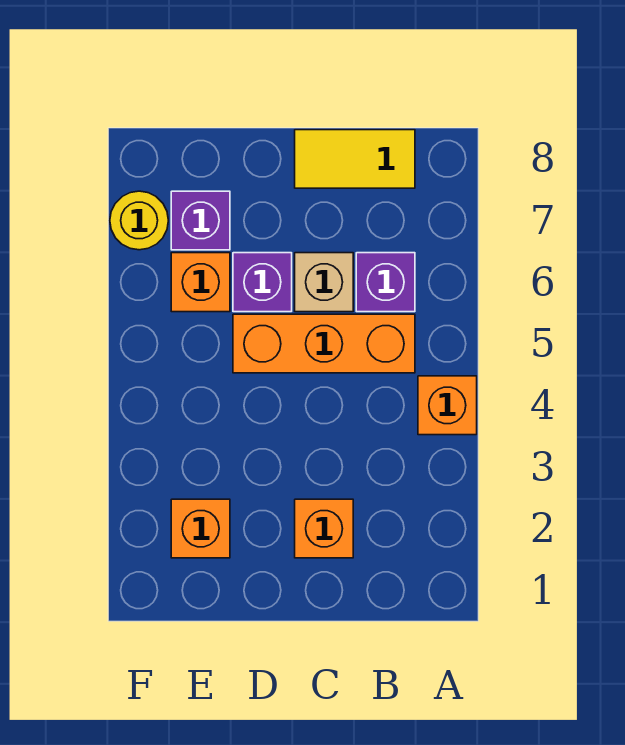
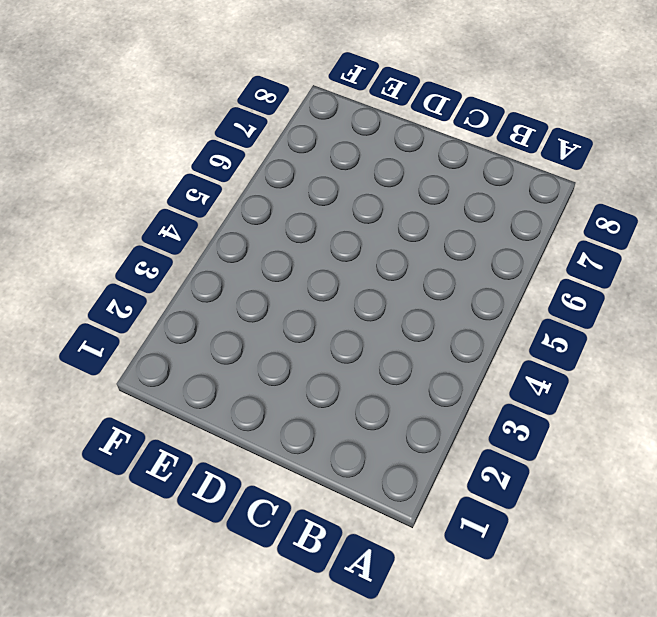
none -> orange brick A4 level 1
none -> orange brick B5:D5 level 1

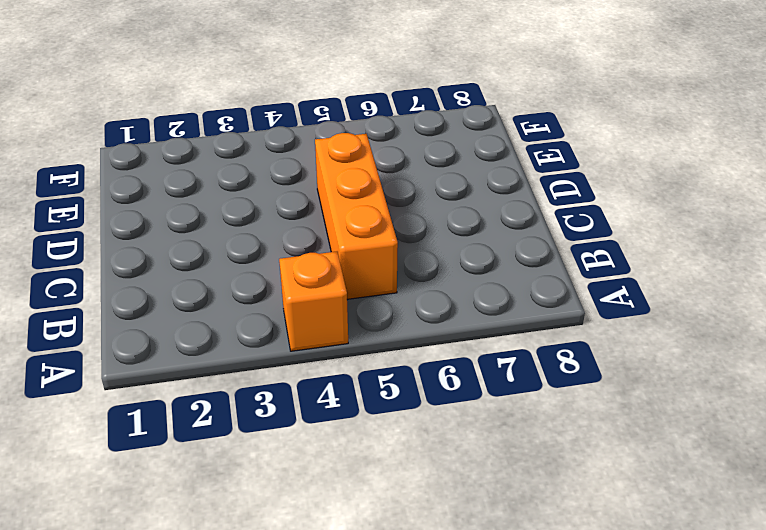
none -> purple brick B6 level 1
none -> yellow tile B8:C8 level 1

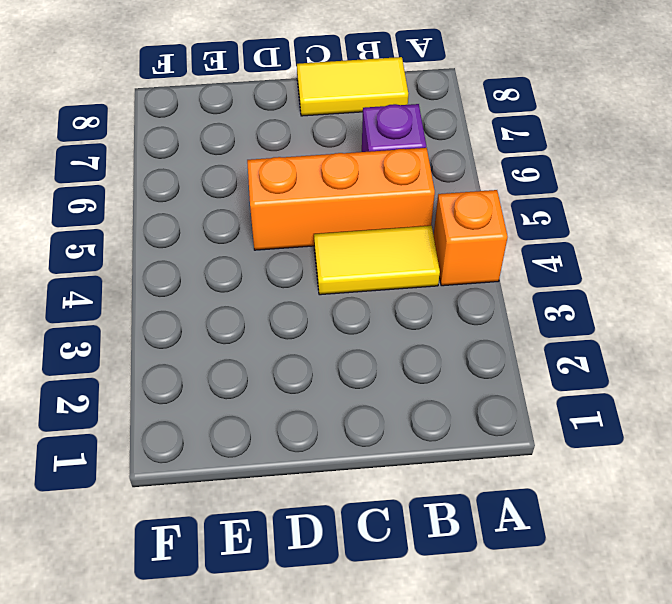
yellow tile B4:C4 level 1 -> none
none -> orange brick C2 level 1
none -> tan brick C6 level 1

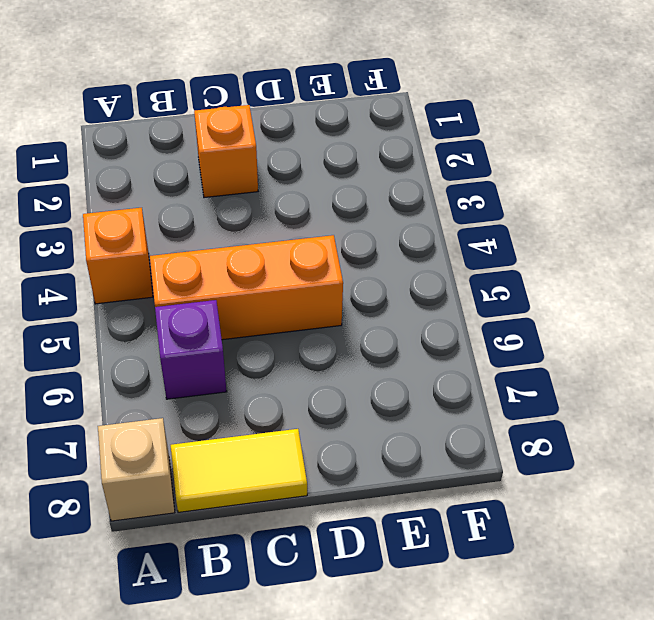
tan brick A8 level 1 -> tan brick C6 level 1
none -> purple brick D6 level 1
none -> orange brick E2 level 1

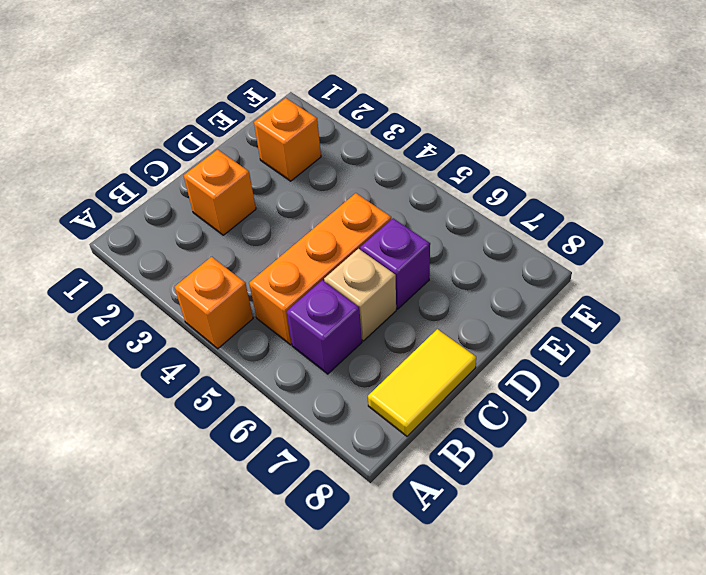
none -> orange brick E6 level 1
none -> purple brick E7 level 1

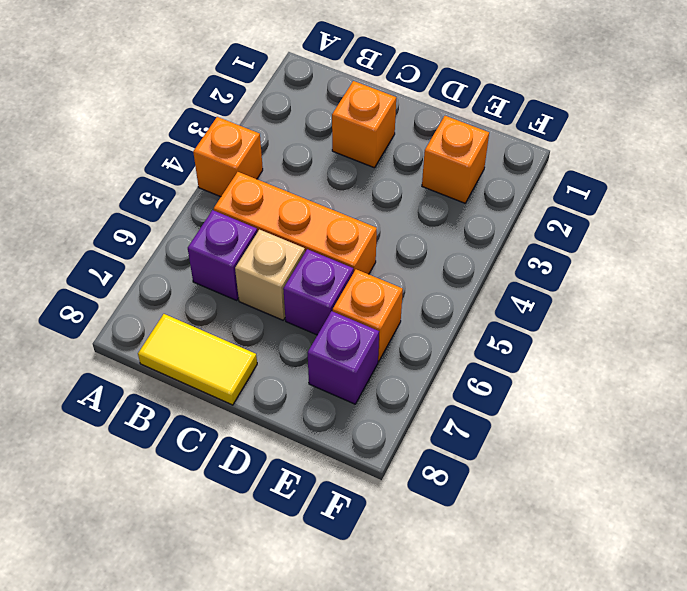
none -> yellow round brick F7 level 1

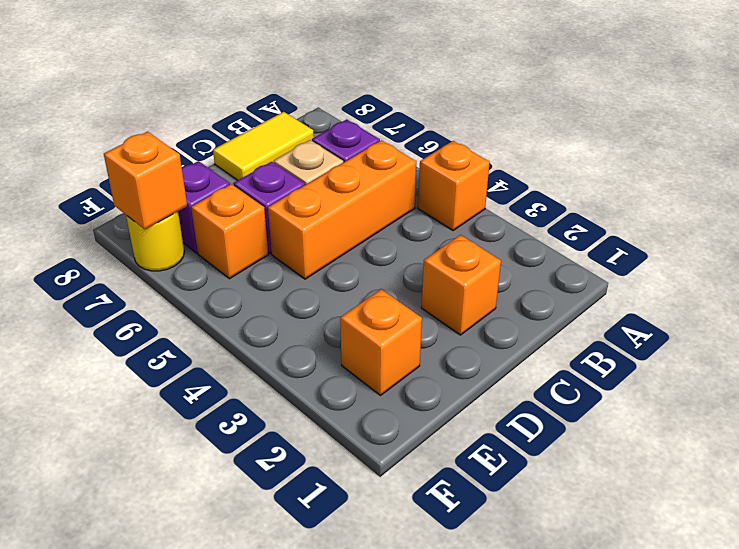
orange brick F7 level 2 -> none

